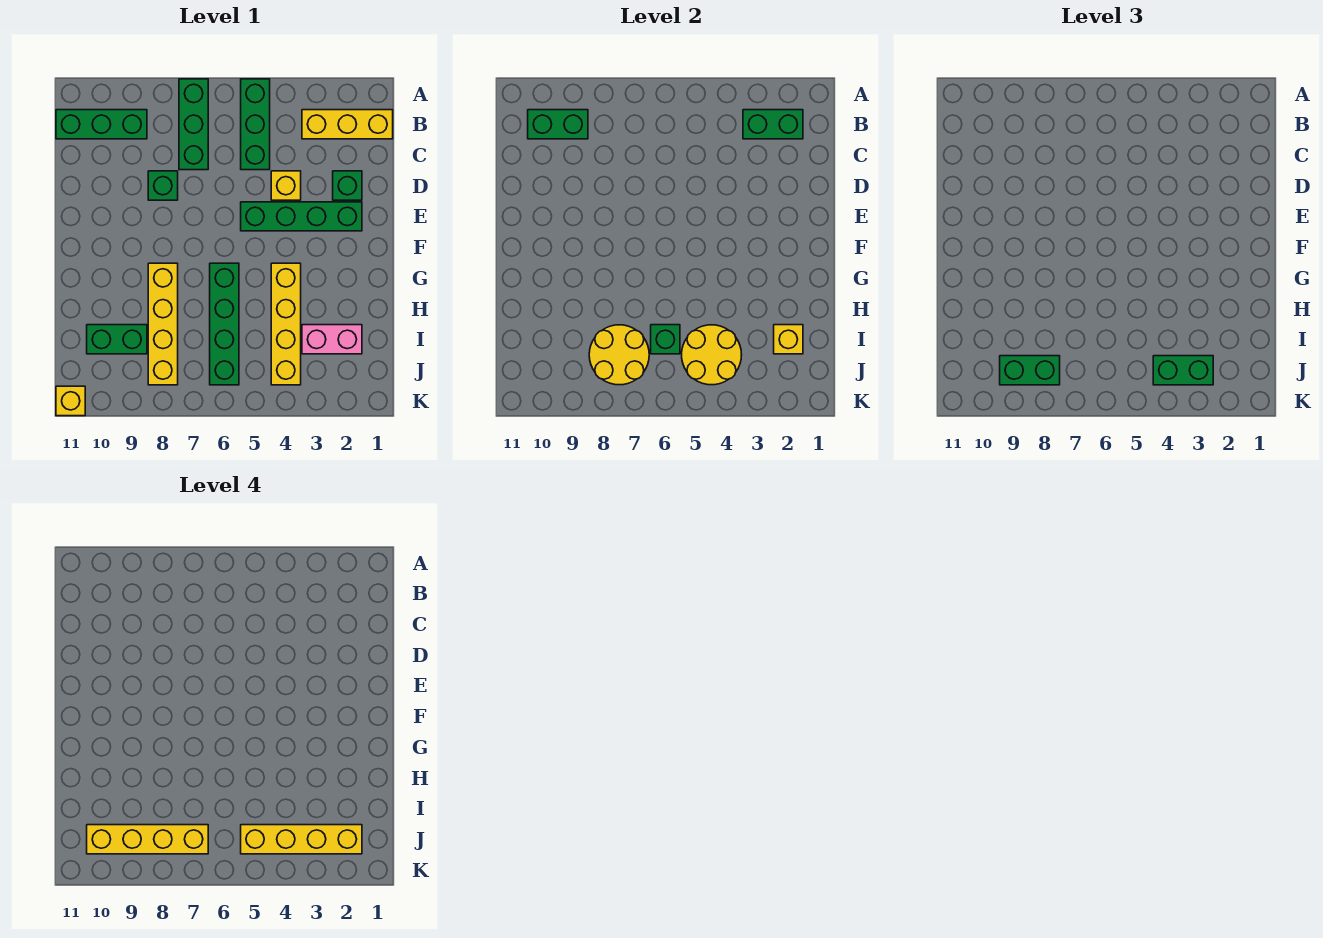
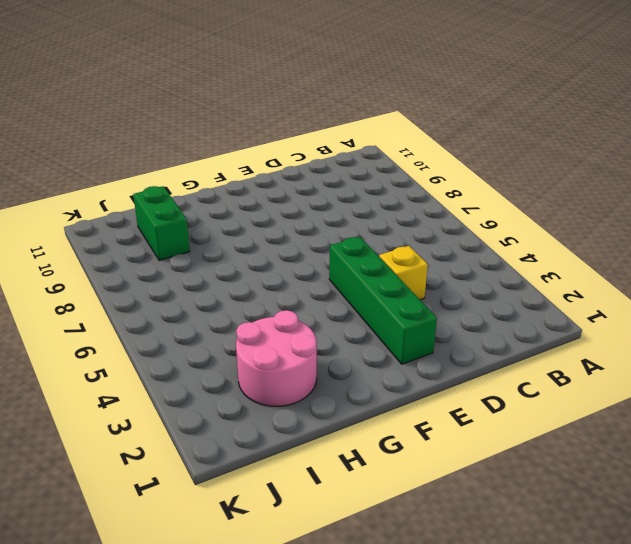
pink round brick H2:I3 level 1 -> pink brick I2:I3 level 1
none -> green brick A5:C5 level 1
none -> green brick A7:C7 level 1
none -> yellow brick B1:B3 level 1

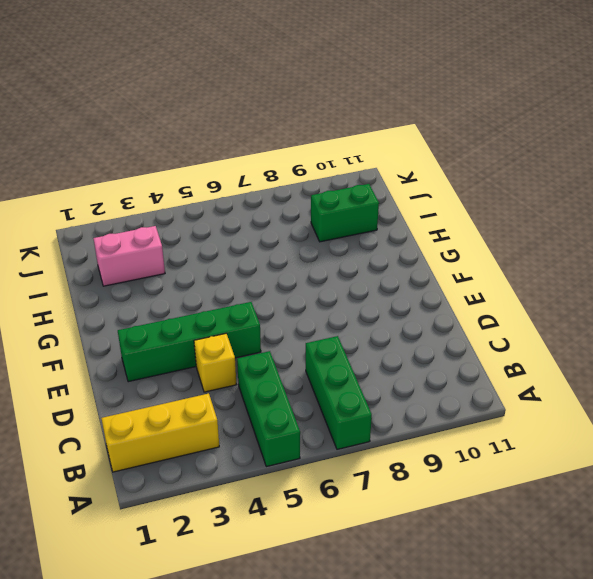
none -> green brick B9:B11 level 1
none -> green brick D2 level 1
none -> green brick D8 level 1

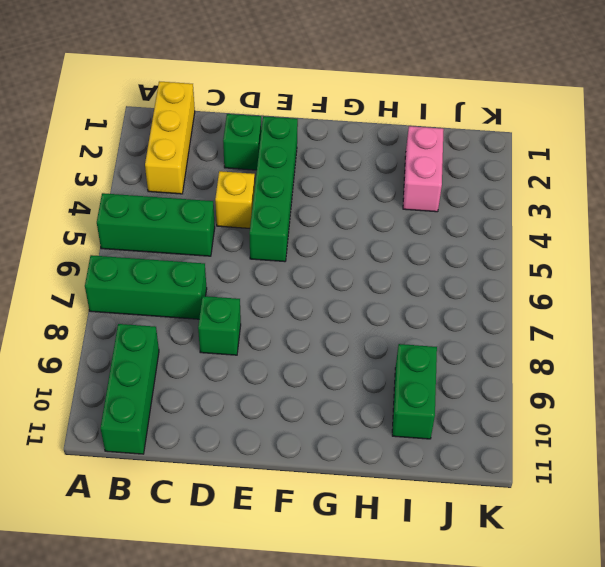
none -> yellow brick G4:J4 level 1
none -> green brick G6:J6 level 1
none -> yellow brick G8:J8 level 1

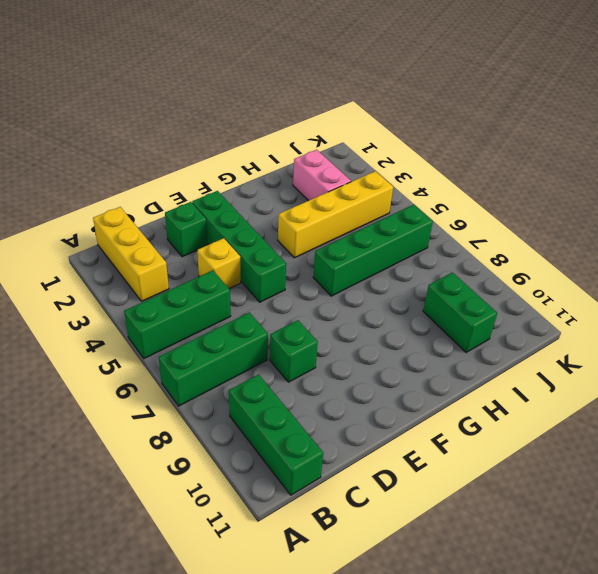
none -> yellow brick G8:J8 level 1
none -> yellow brick K11 level 1
none -> green brick B2:B3 level 2

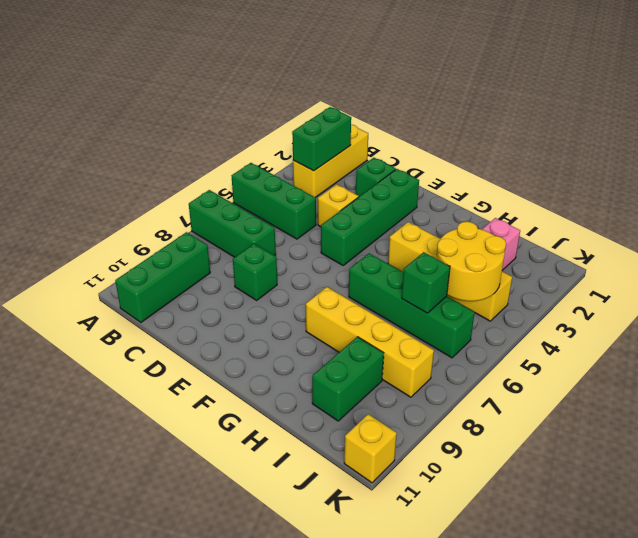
none -> green brick B9:B10 level 2
none -> yellow brick I2 level 2
none -> yellow round brick I7:J8 level 2

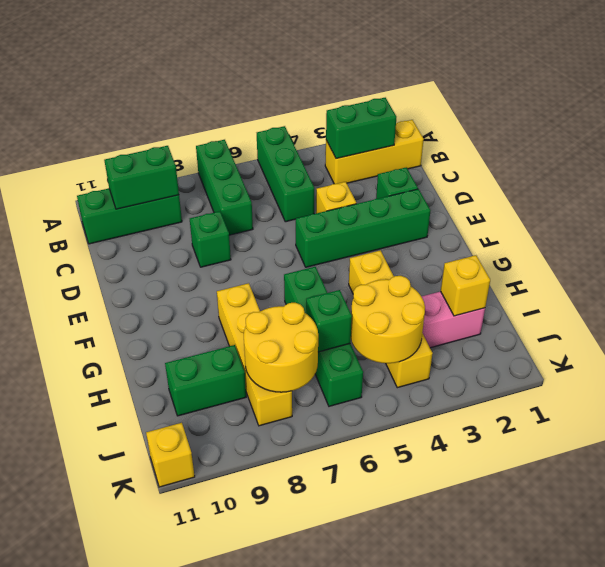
none -> green brick J3:J4 level 3
none -> green brick J8:J9 level 3
none -> yellow brick J2:J5 level 4

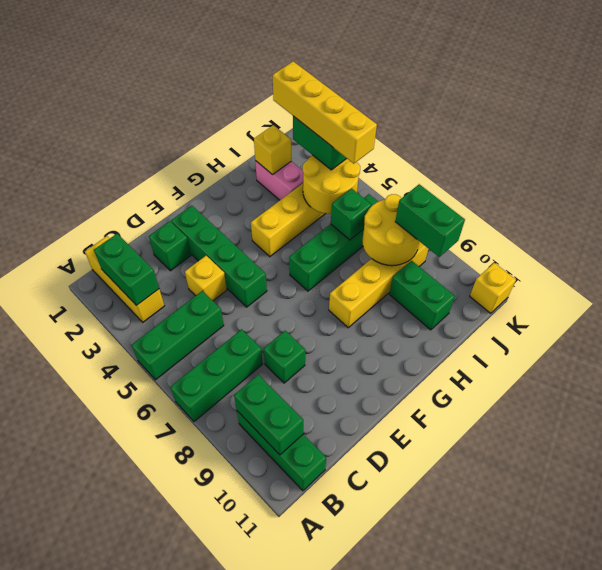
none -> yellow brick J7:J10 level 4

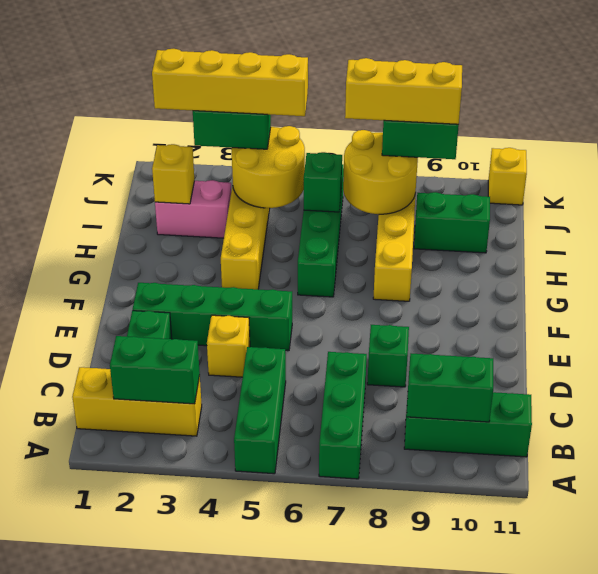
yellow brick J7:J9 level 4 -> yellow brick J7:J10 level 4

